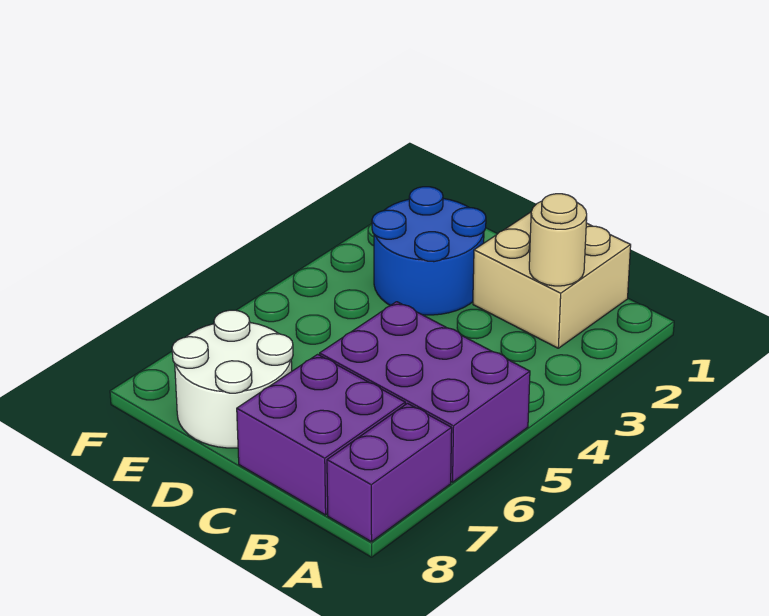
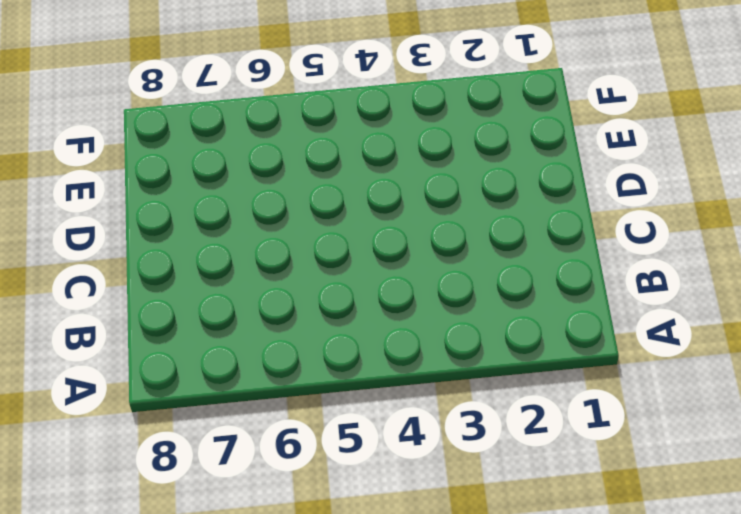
none -> purple brick A5:C6 level 1
none -> purple brick A7:A8 level 1

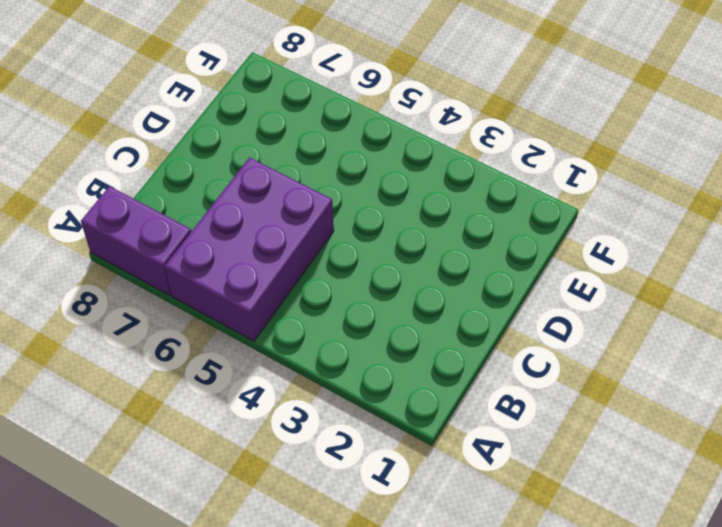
none -> tan brick B1:C2 level 1
none -> purple brick B7:C8 level 1

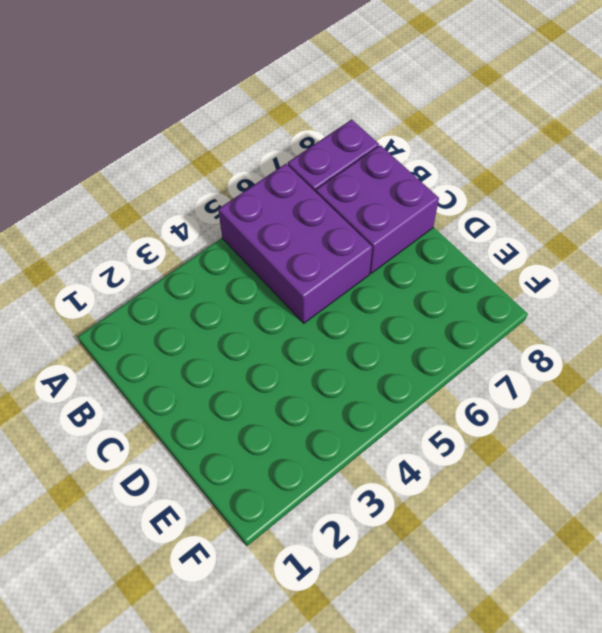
none -> tan brick B1:C2 level 1
none -> blue round brick D2:E3 level 1

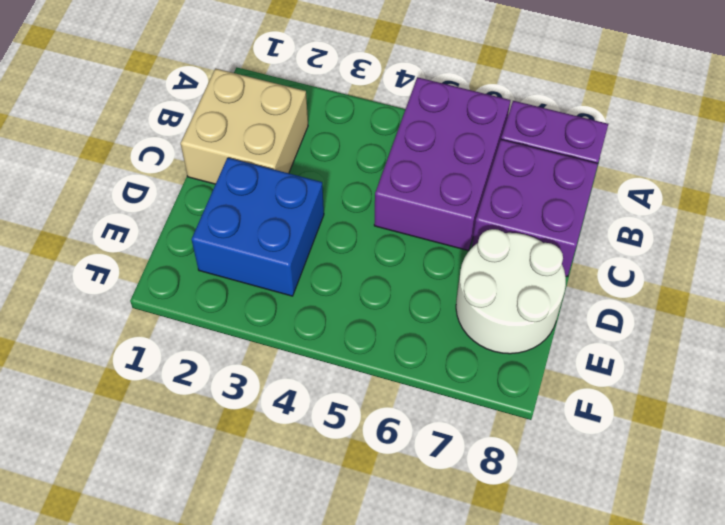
blue brick D2:E3 level 1 -> blue round brick D2:E3 level 1
none -> tan round brick B2 level 2

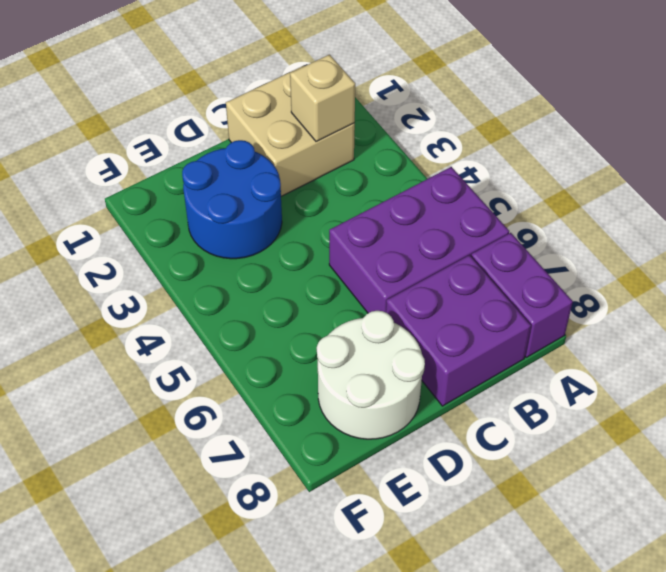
tan brick B2 level 2 -> tan round brick B2 level 2

